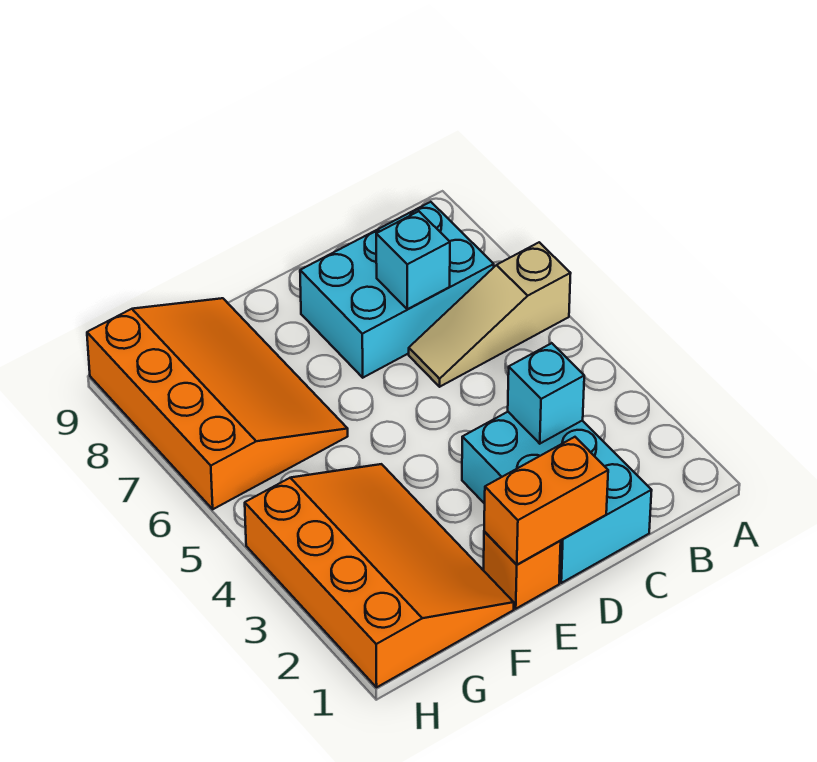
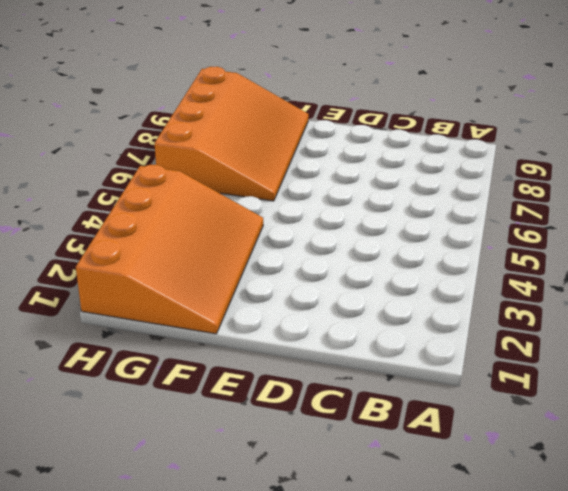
none -> tan slope A6:C6 level 1 top A
none -> cyan brick B7:D8 level 1

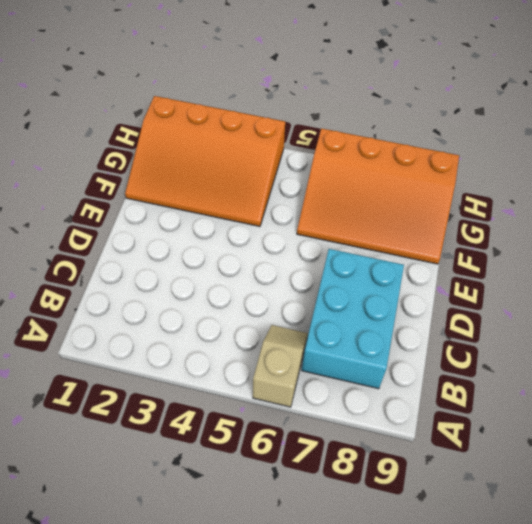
tan slope A6:B6 level 1 top A -> tan slope A6:C6 level 1 top A
none -> cyan brick C1:D3 level 1
none -> orange brick E1 level 1

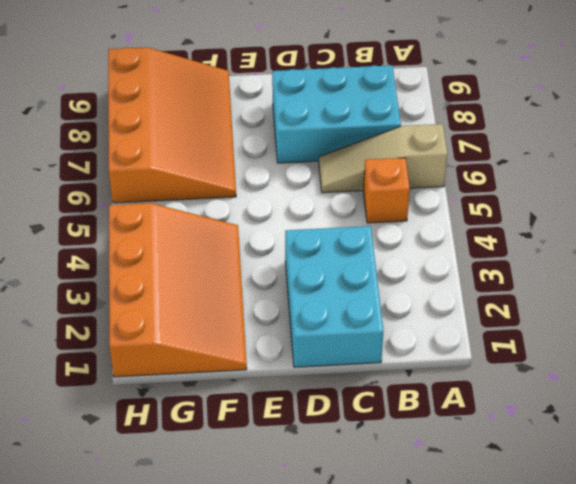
orange brick B5 level 1 -> orange brick E1 level 1
none -> cyan brick C3 level 2
none -> cyan brick C7 level 2

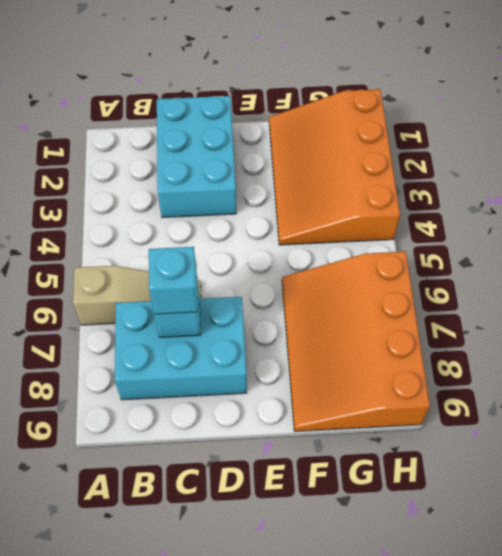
cyan brick C7 level 3 -> cyan brick C3 level 2
none -> orange brick E1 level 1
none -> orange brick D1:E1 level 2

